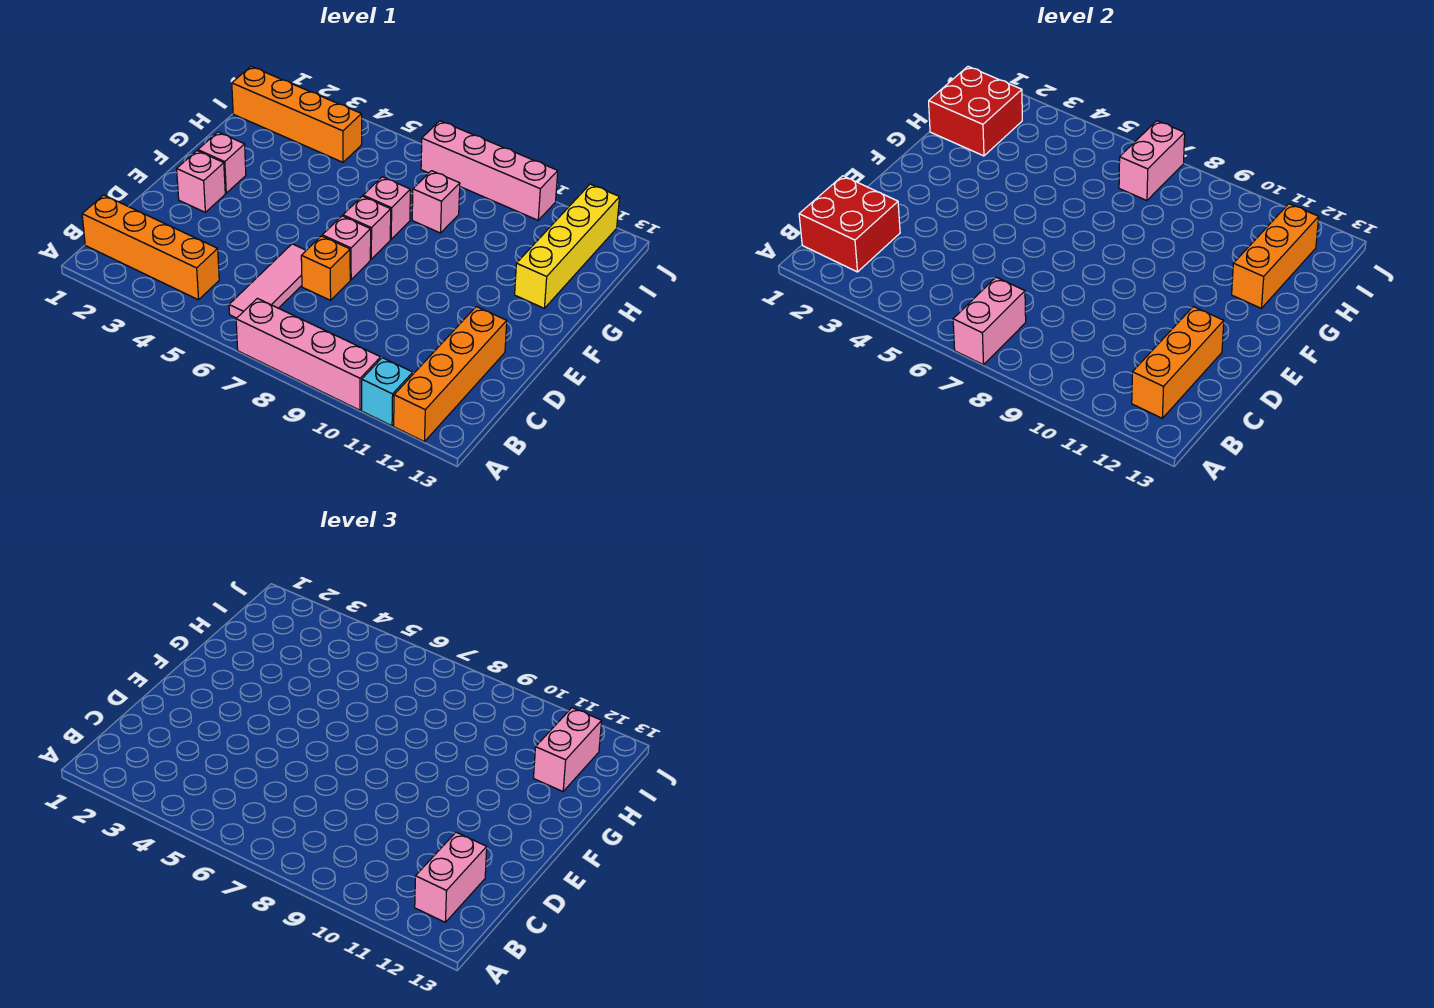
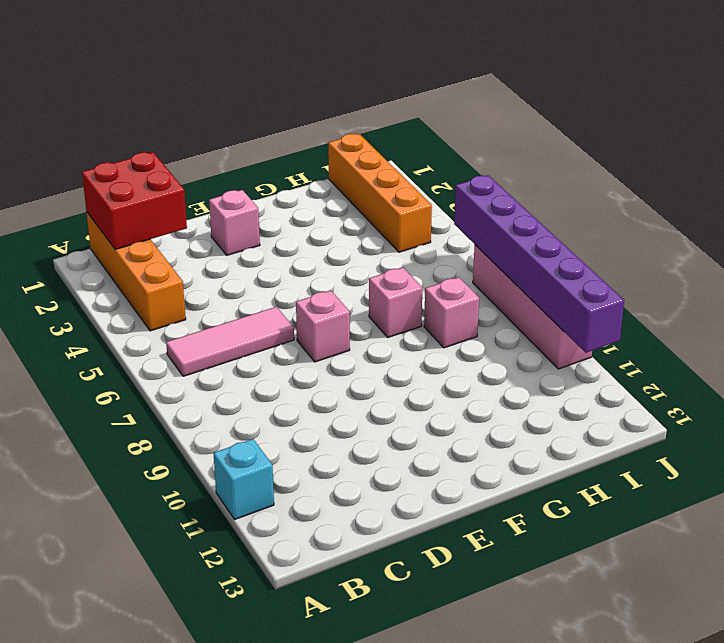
purple brick J6:J11 level 2 -> pink brick I7:J7 level 2
none -> pink brick A7:A10 level 1
none -> orange brick A12:D12 level 1
none -> orange brick D7 level 1

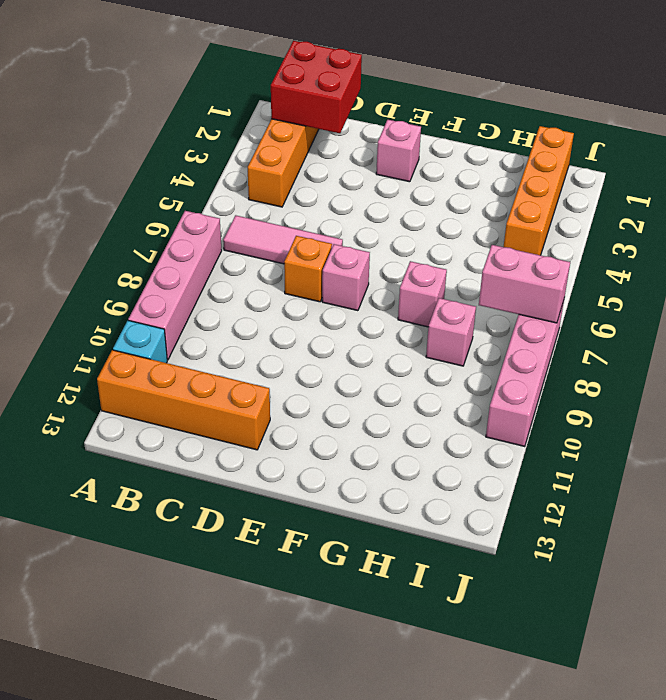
none -> pink brick F2 level 1
none -> pink brick F7 level 1
none -> yellow brick G12:J12 level 1

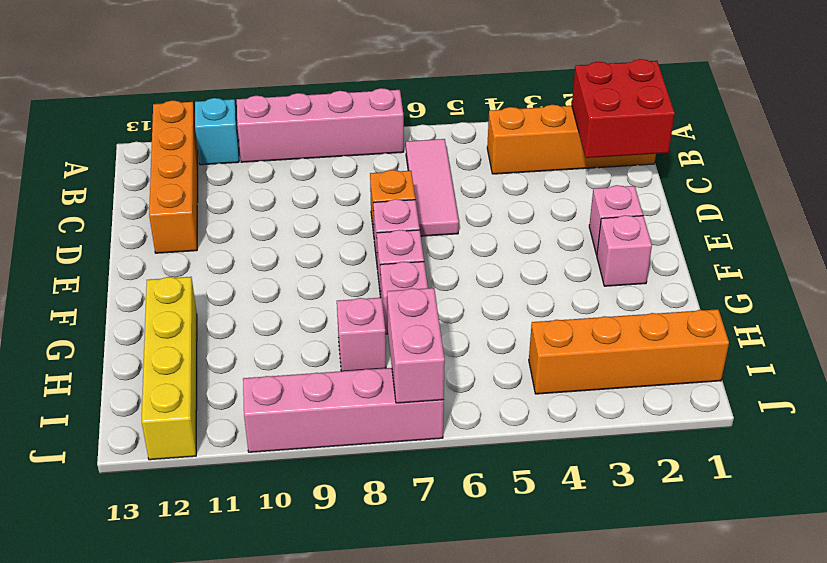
none -> pink brick A7:B7 level 2
none -> orange brick B12:D12 level 2
none -> orange brick G12:I12 level 2

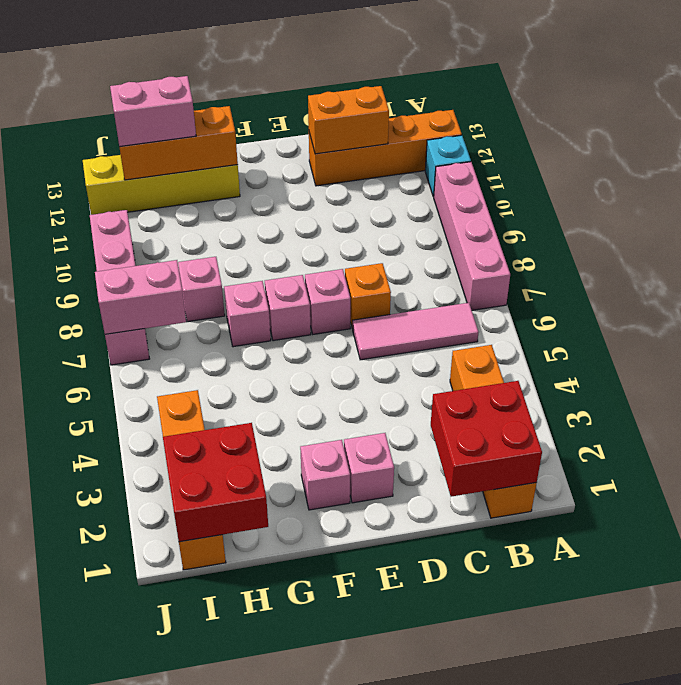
orange brick C12:D12 level 2 -> orange brick B12:D12 level 2
none -> pink brick A7:B7 level 2
none -> pink brick B12:C12 level 3

